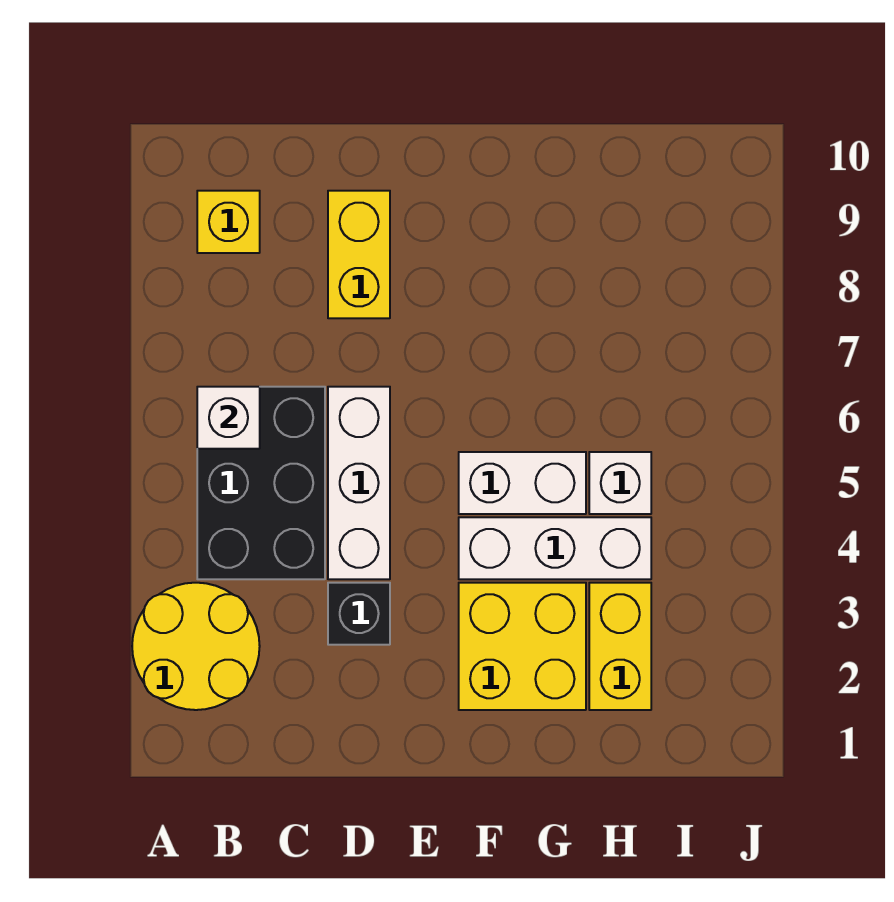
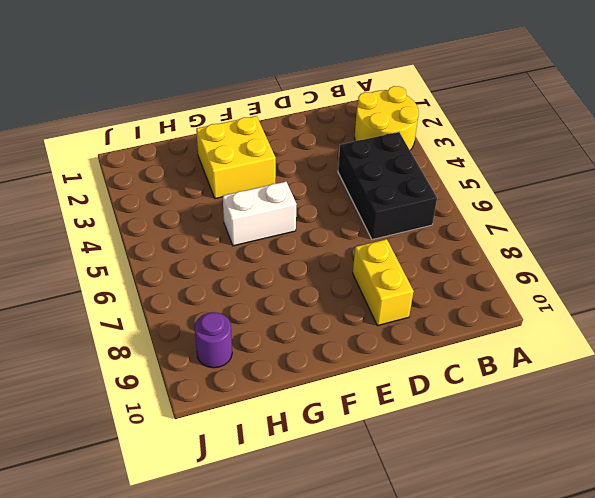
purple round brick I9 level 1 -> none
none -> yellow brick B9 level 1
none -> black brick D3 level 1
none -> white brick D4:D6 level 1

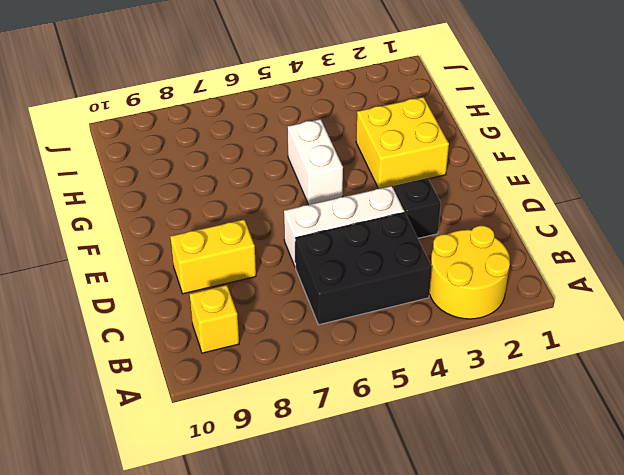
none -> white brick F4:H4 level 1
none -> yellow brick H2:H3 level 1
none -> white brick H5 level 1

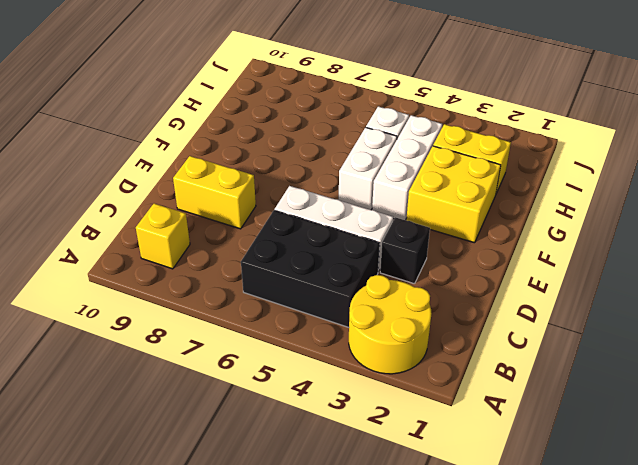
none -> white brick B6 level 2

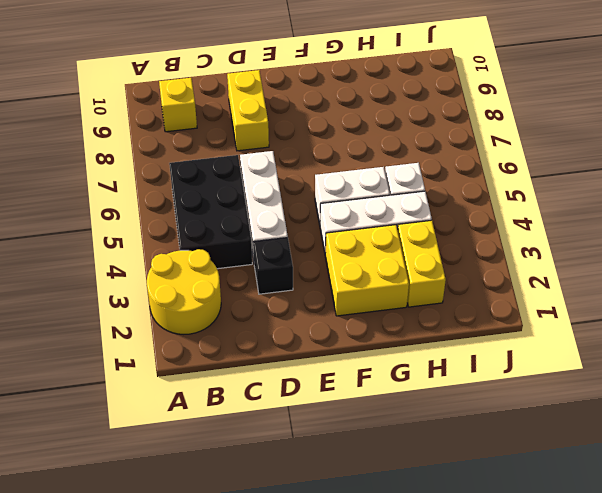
none -> white brick B6 level 2

